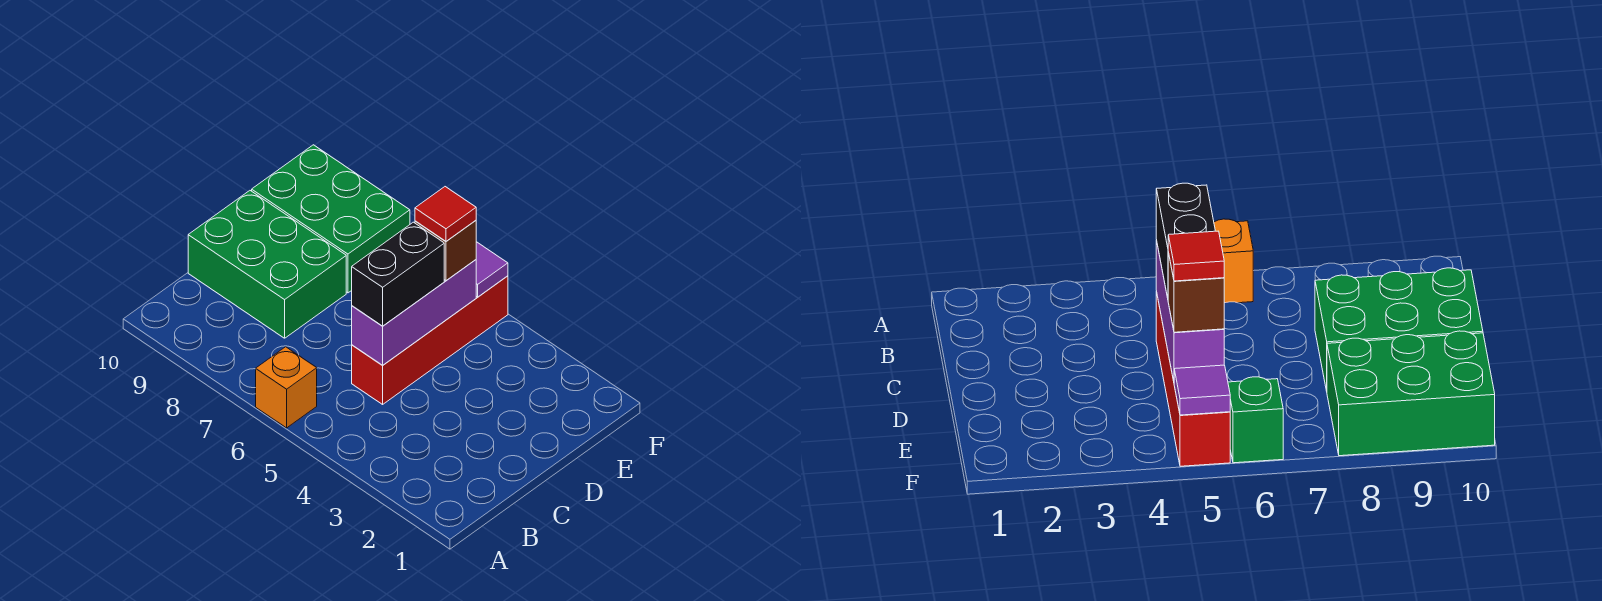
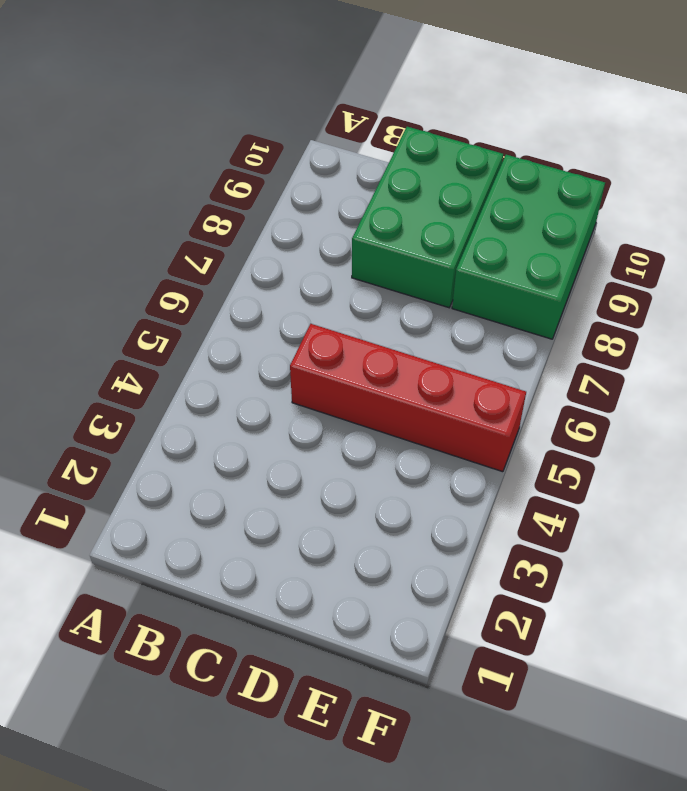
none -> orange brick A6 level 1
none -> green brick F6 level 1

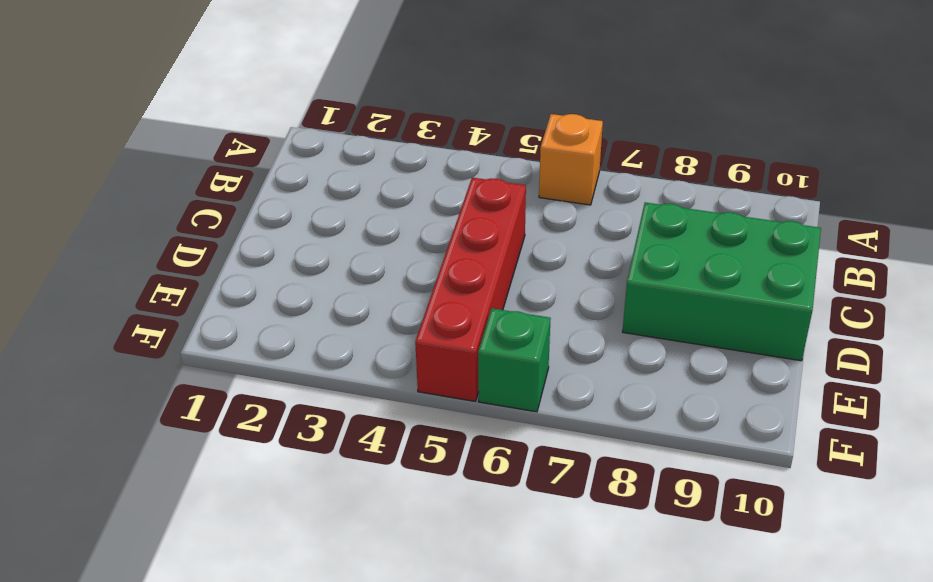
none -> green brick E8:F10 level 1
none -> purple brick C5:E5 level 2

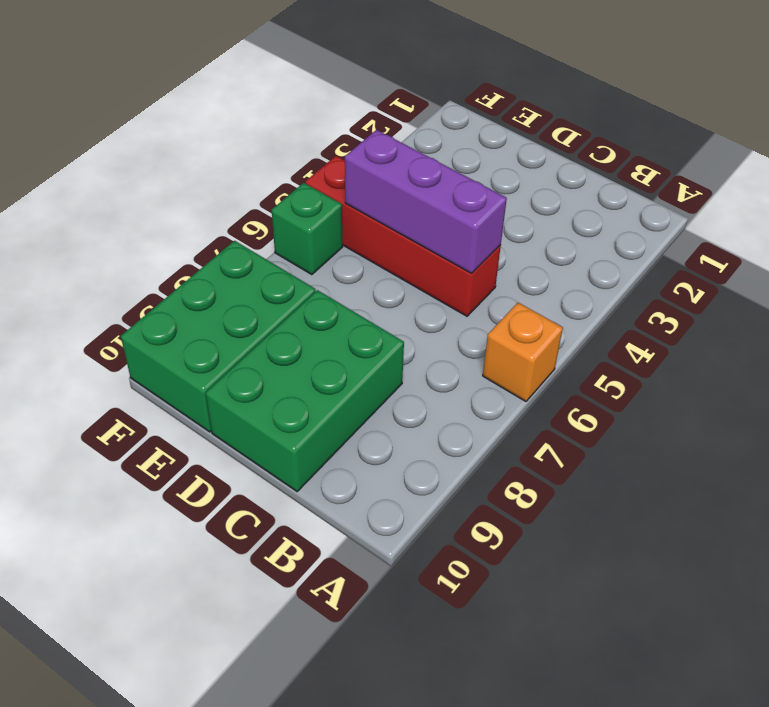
none -> purple tile F5 level 2
none -> black brick C5:D5 level 3

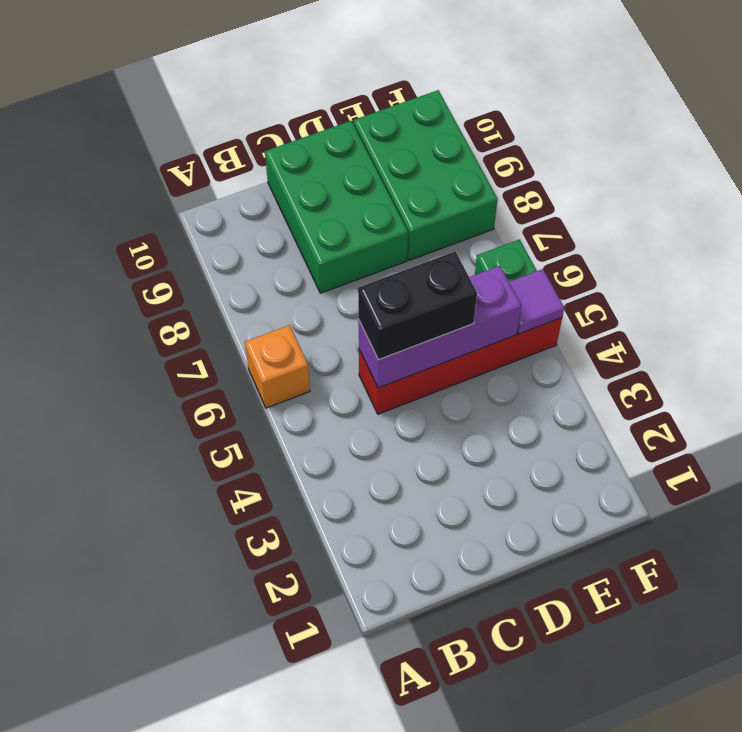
none -> brown brick E5 level 3
none -> red tile E5 level 4

